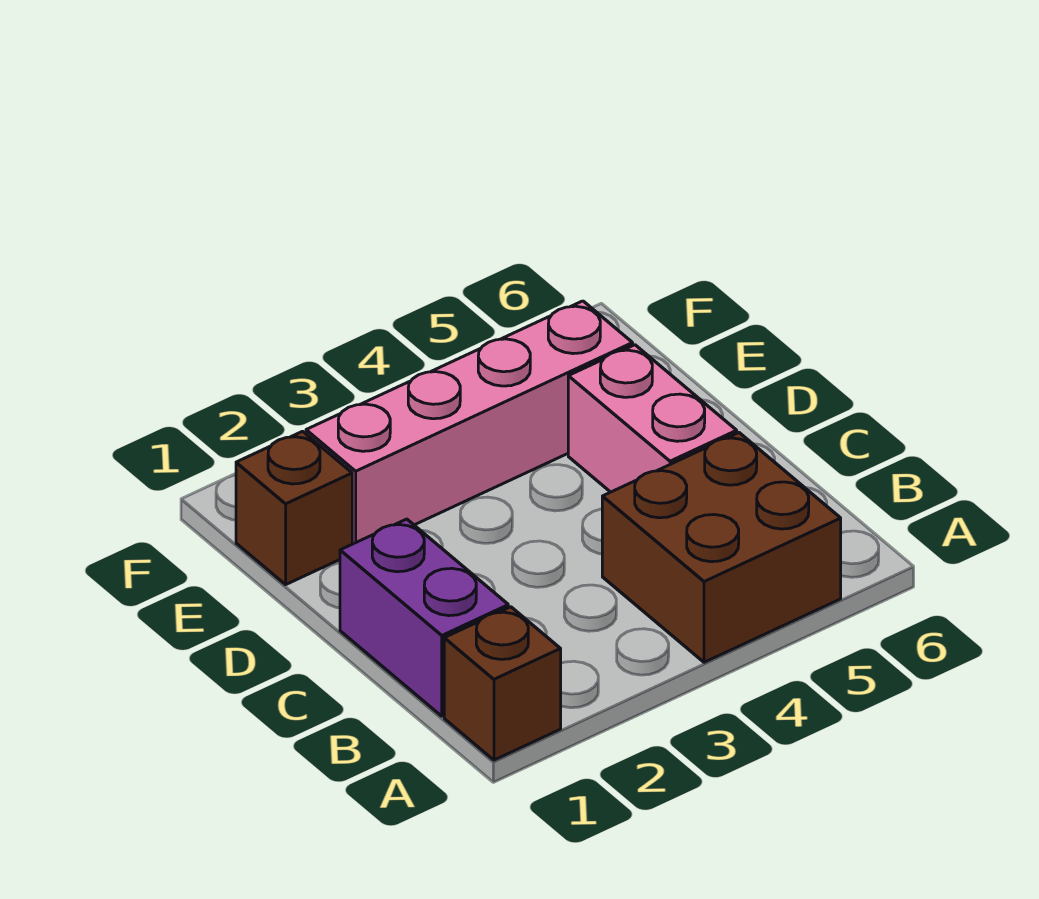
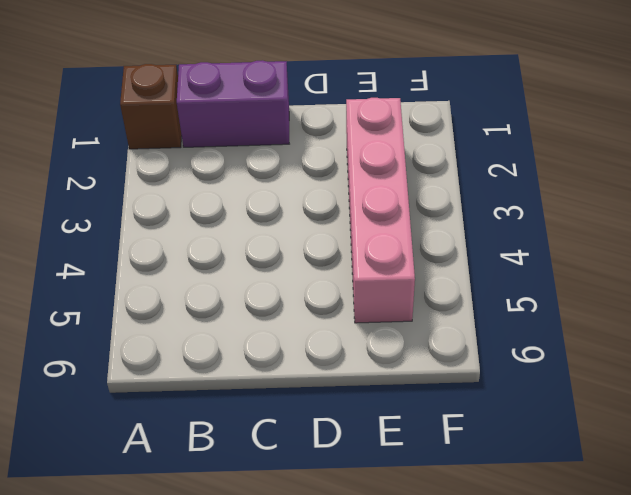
none -> brown brick A4:B5 level 1
none -> pink brick C5:D5 level 1

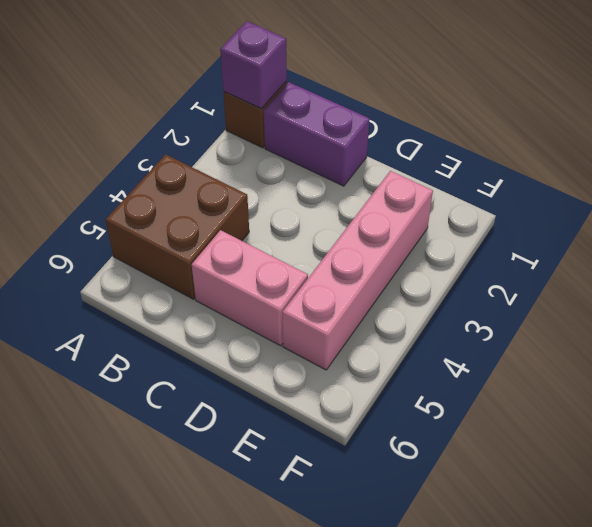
purple brick A1 level 2 -> none
none -> brown brick E1 level 1

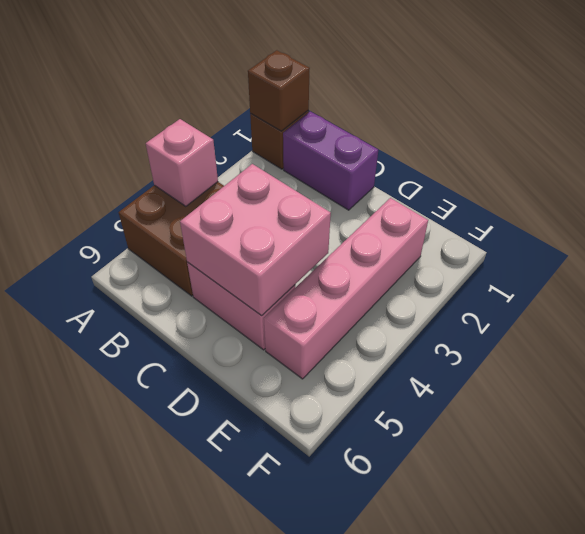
brown brick A1 level 2 -> brown brick E1 level 1
pink brick A4 level 2 -> none
pink brick C4:D5 level 2 -> none

